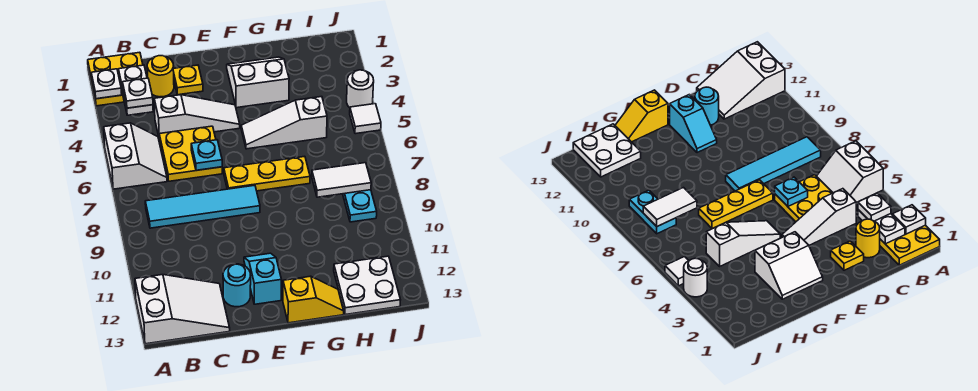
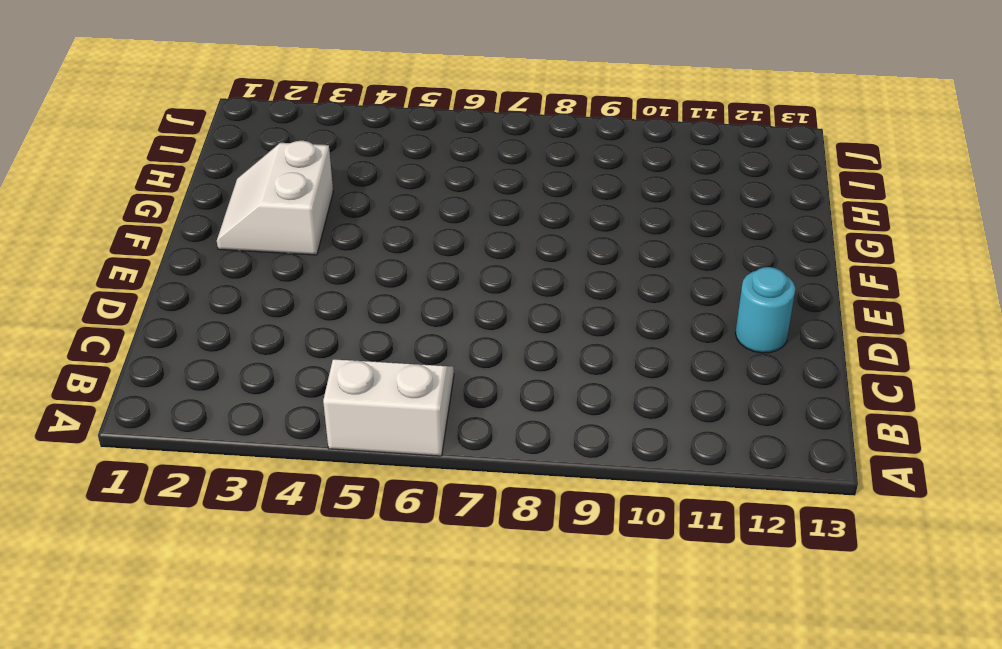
none -> yellow plate A1:B2 level 1
none -> white slope A12:C13 level 1 top A
none -> cyan tile B8:E8 level 1

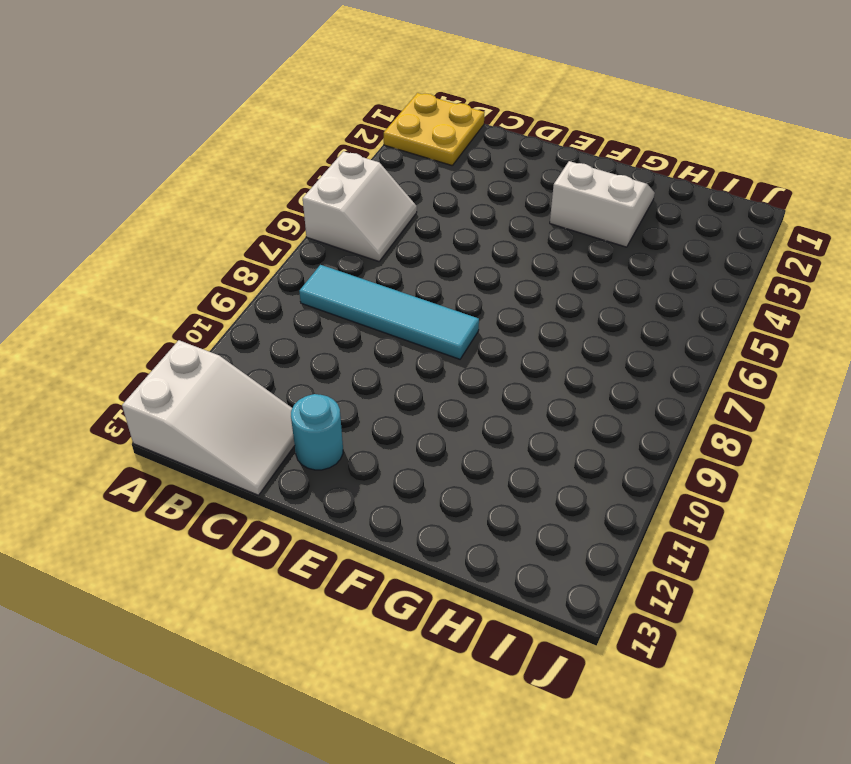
none -> yellow round brick C2 level 1
none -> white slope C4:E4 level 1 top C
none -> yellow plate C5:D6 level 1

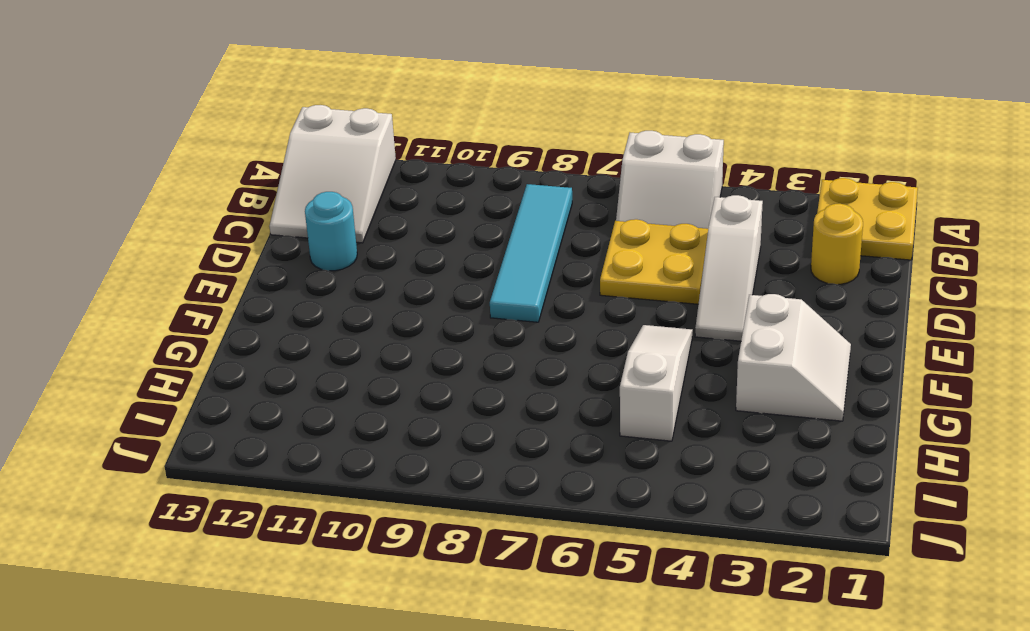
none -> yellow plate D2 level 1
none -> yellow plate E7:G7 level 1
none -> cyan slope E11:E12 level 1 top 12

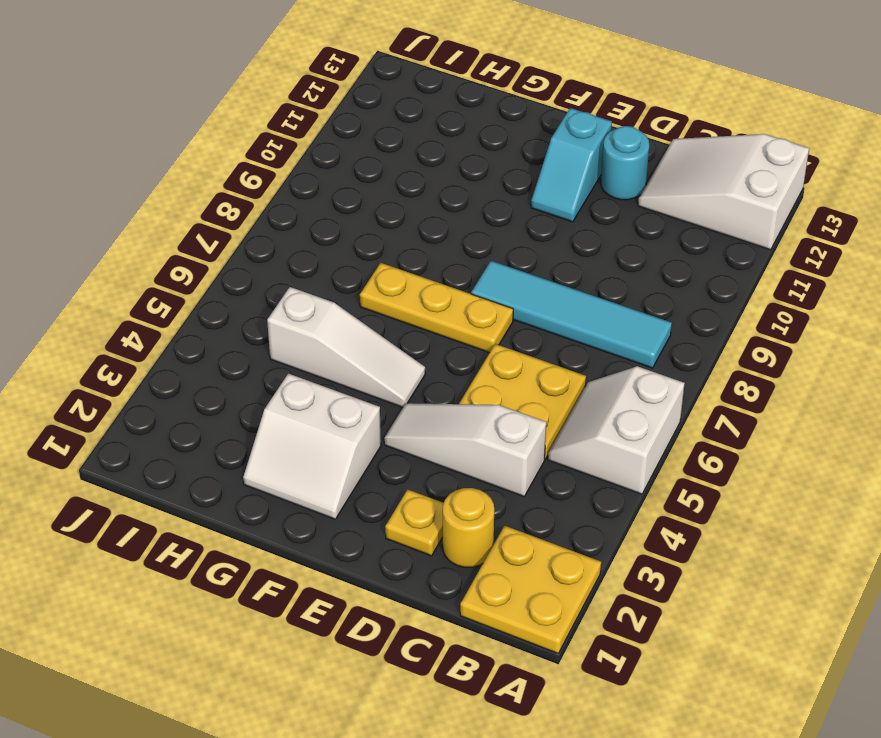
none -> yellow slope F13:G13 level 1 top F
none -> white plate H12:I13 level 1
none -> cyan plate I8:I9 level 1

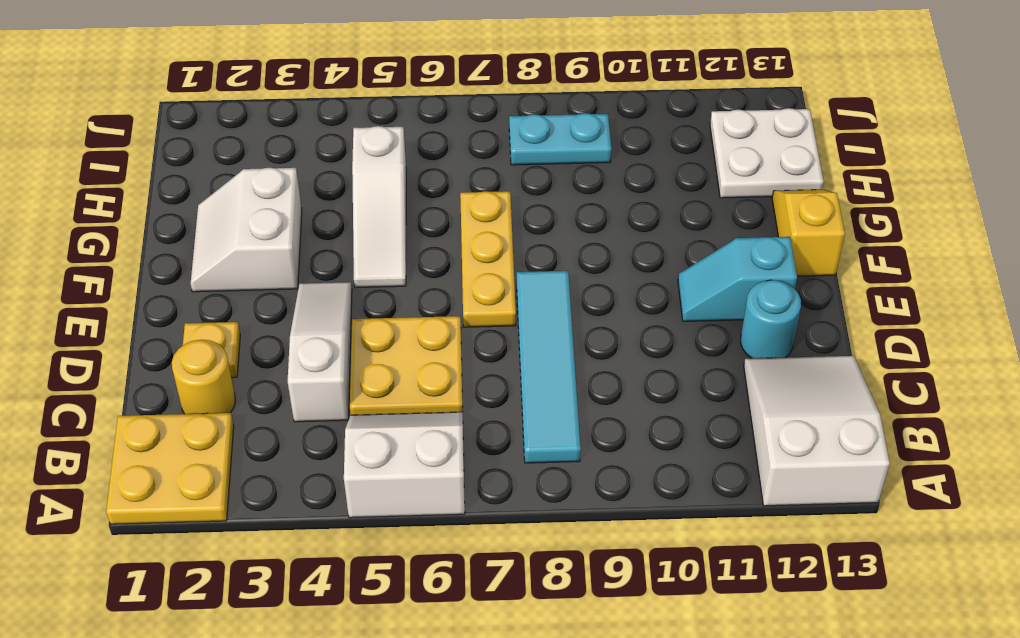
none -> white round brick J4 level 1
none -> white tile J5 level 1
none -> white plate A2 level 2

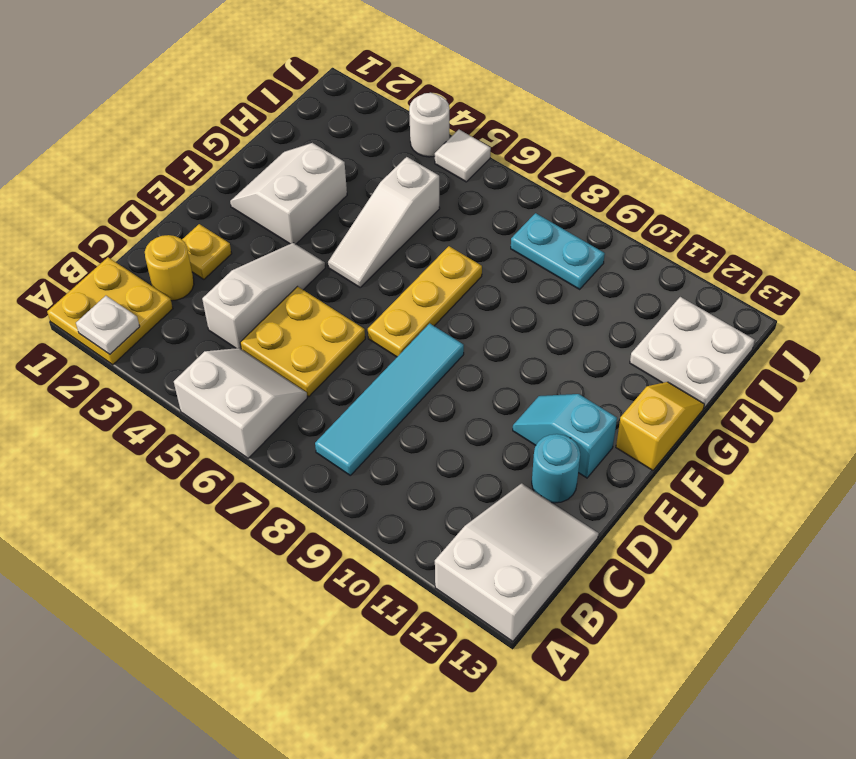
none -> white plate B2:B3 level 2
none -> cyan plate D6 level 2
none -> white tile H8:I8 level 2

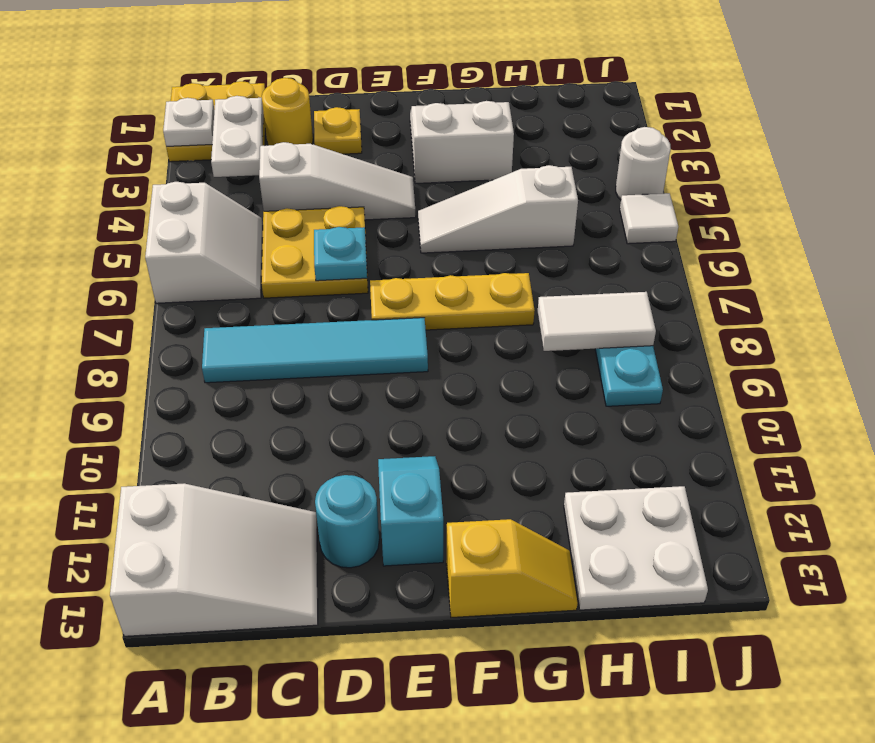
none -> white plate B3 level 3

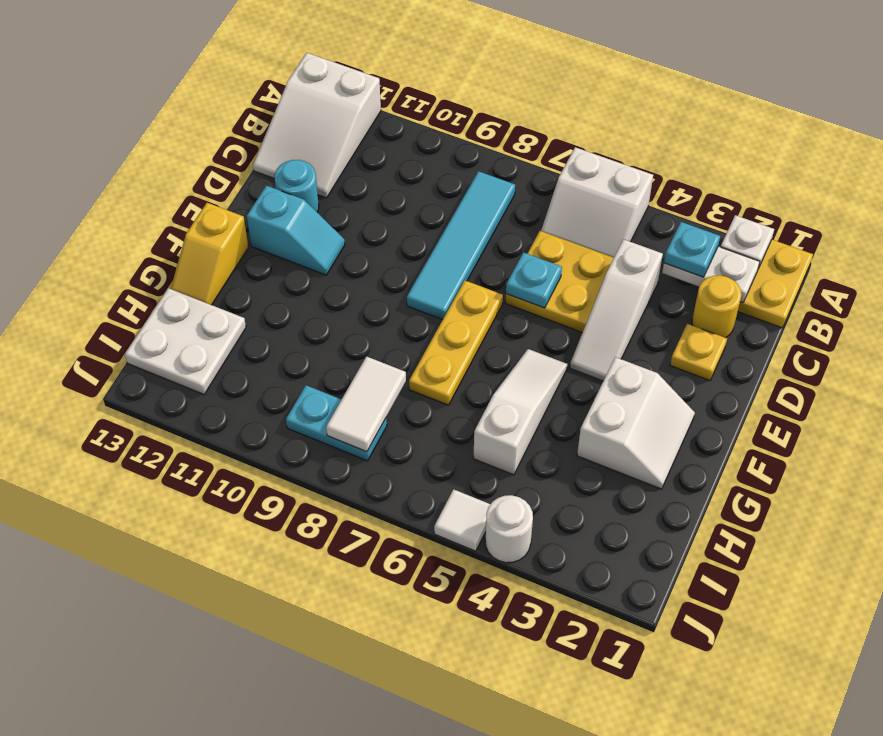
cyan plate B3 level 3 -> white plate B3 level 3

